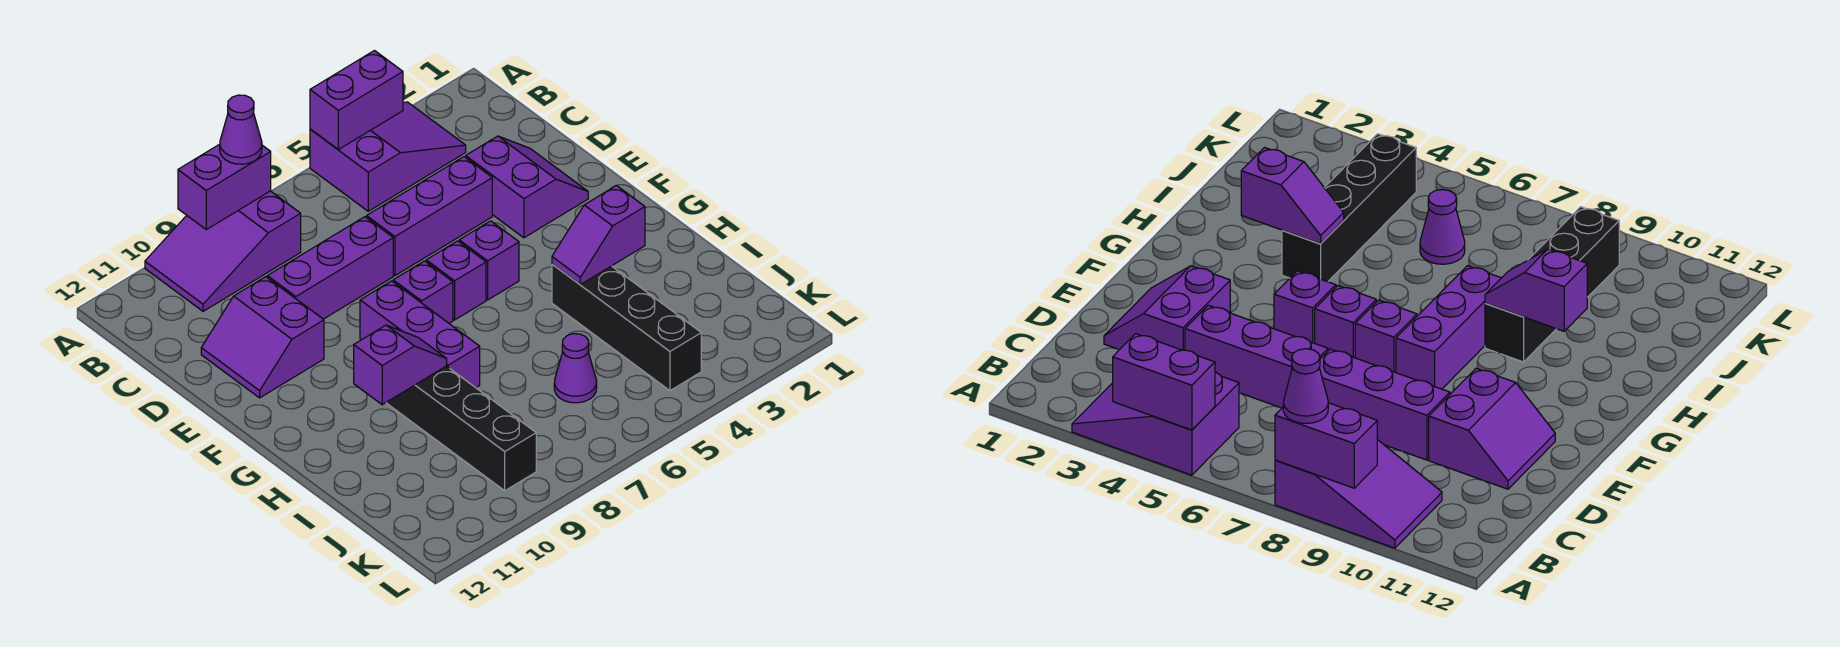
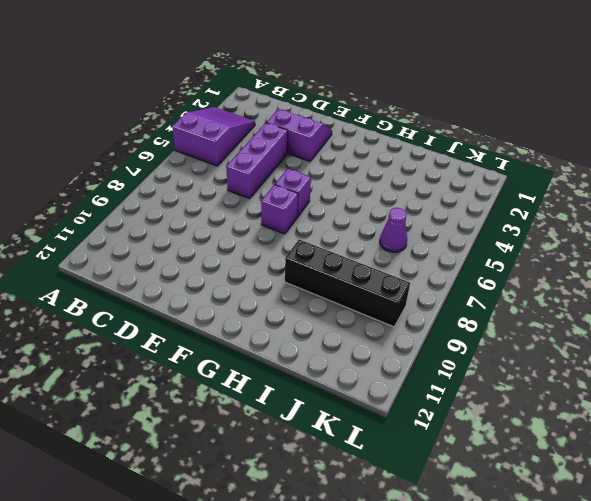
none -> purple slope A8:B10 level 1 top 8
none -> purple brick D7:D9 level 1
none -> purple slope D10:E11 level 1 top 10

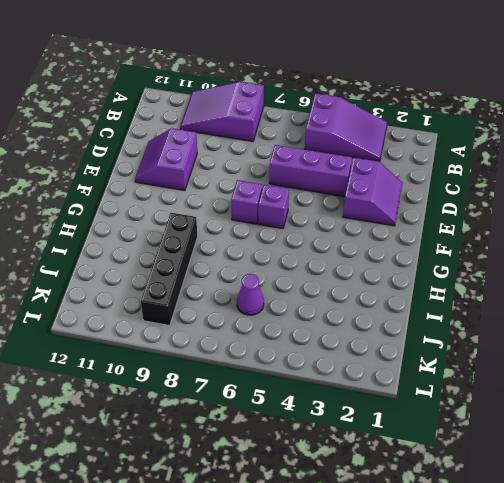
none -> purple brick D7:D9 level 1
none -> purple brick F5 level 1
none -> purple brick F8:H8 level 1

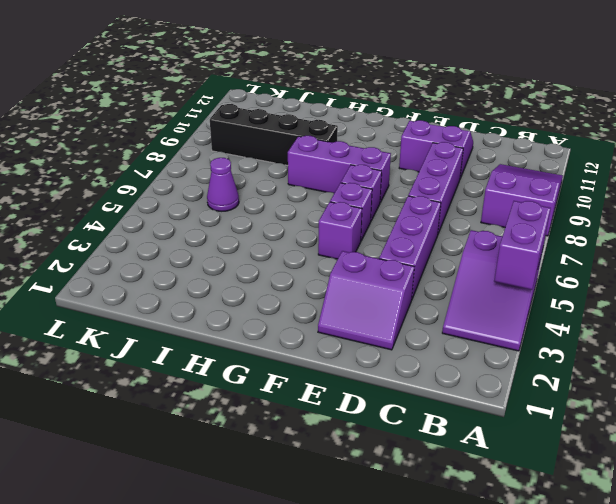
none -> black brick H4:K4 level 1
none -> purple brick A8:A9 level 2
none -> purple slope H3:H4 level 2 top 3

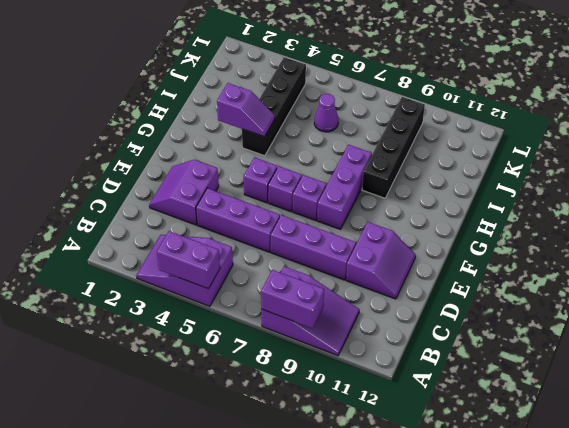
none -> purple slope H9:H10 level 2 top 10
none -> purple cone A8 level 3

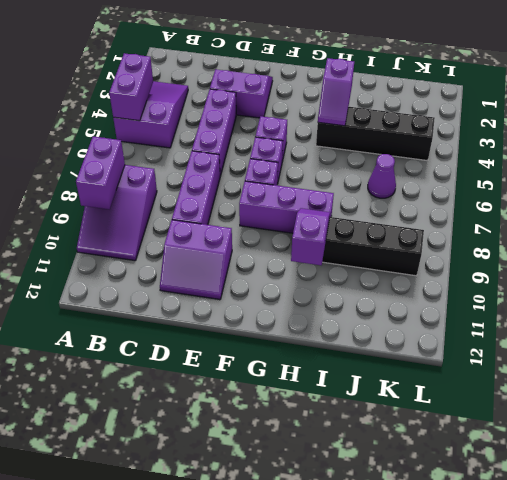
none -> purple cone A8 level 3

